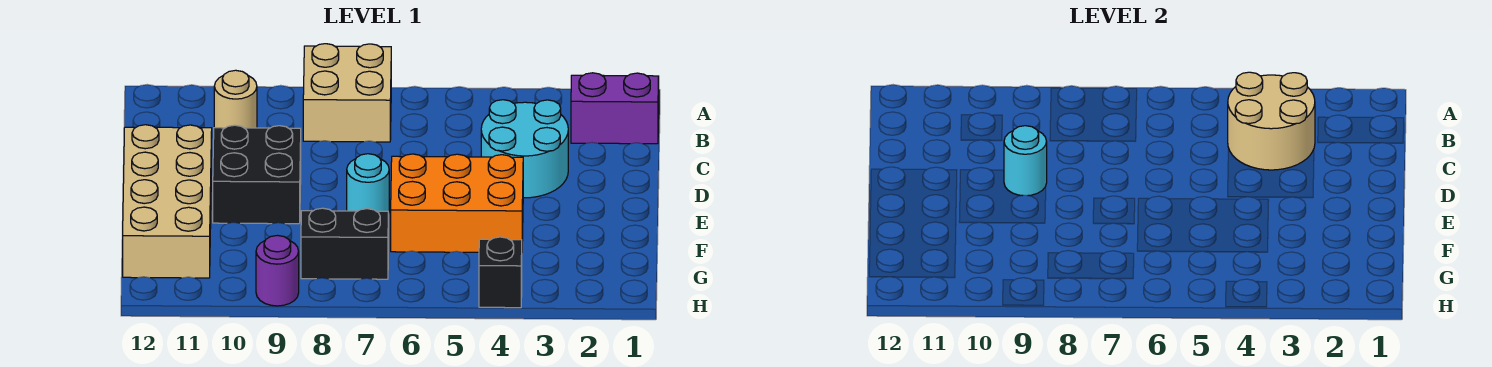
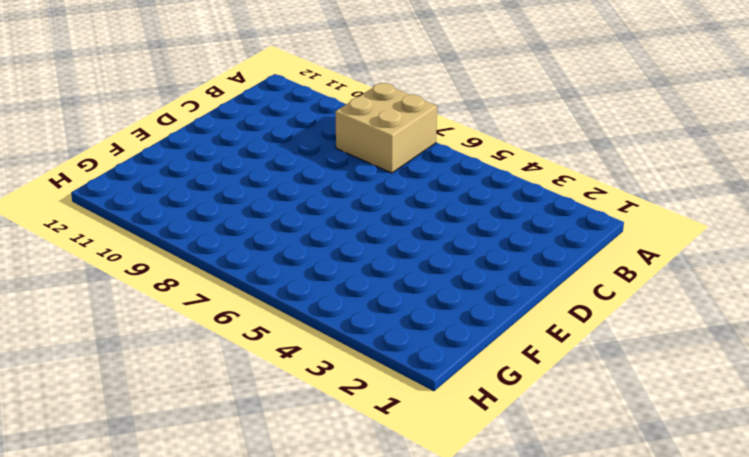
none -> purple brick B1:B2 level 1
none -> tan round brick B10 level 1
none -> cyan round brick C3:D4 level 1

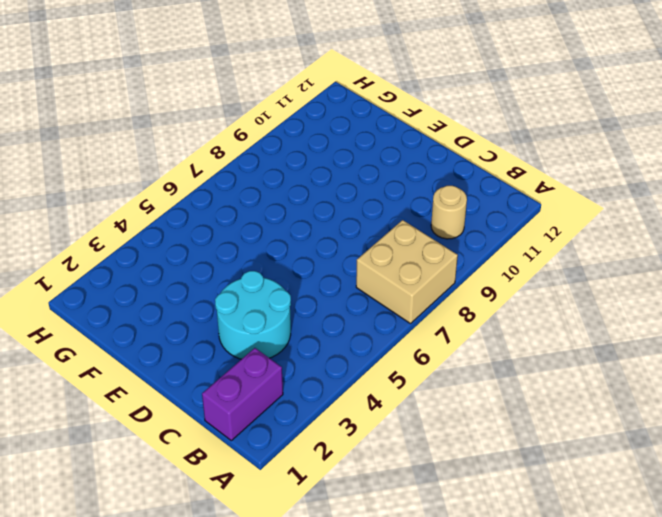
none -> black brick D9:E10 level 1
none -> tan brick D11:G12 level 1
none -> orange brick E4:F6 level 1

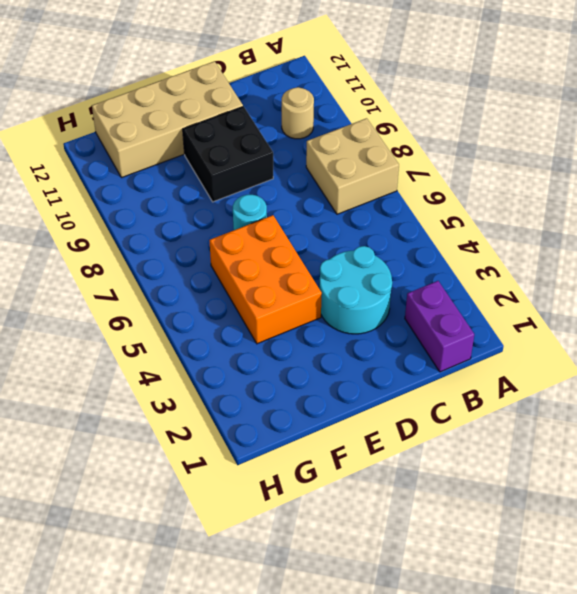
none -> black brick G7:G8 level 1
none -> black brick H4 level 1
none -> purple round brick H9 level 1

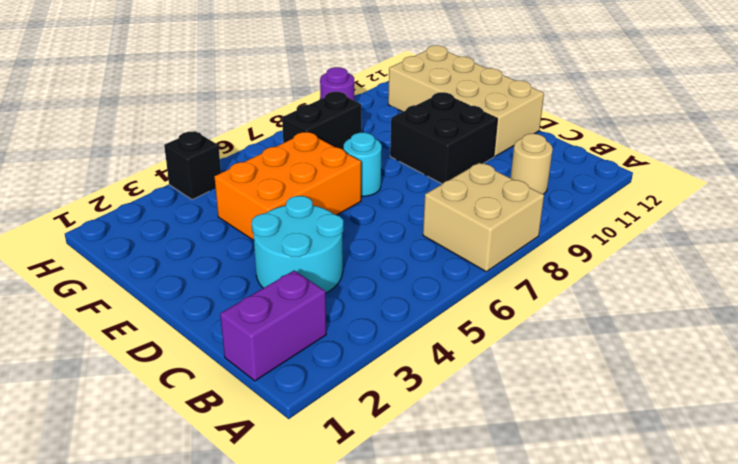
none -> tan round brick B3:C4 level 2
none -> cyan round brick D9 level 2

